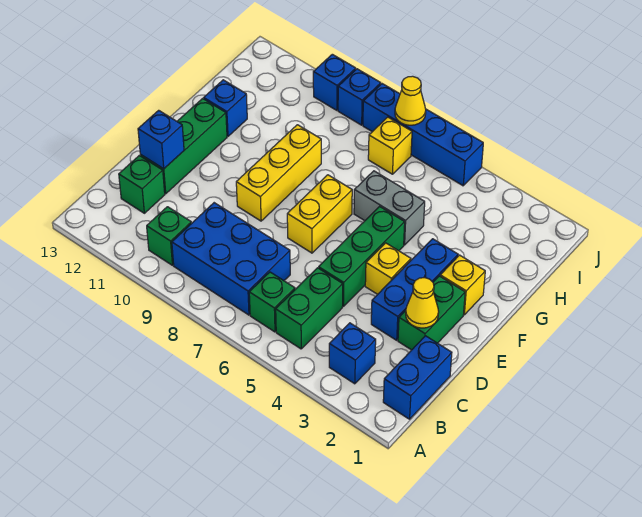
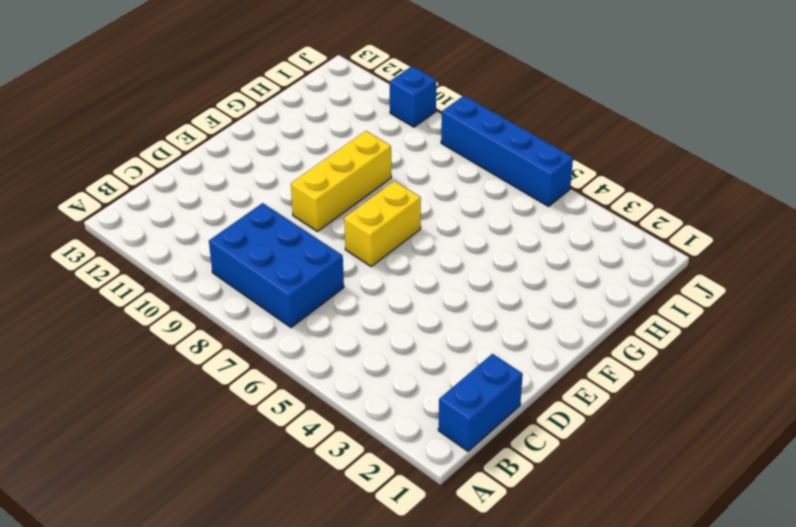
none -> blue brick B3 level 1
none -> green brick B5:C5 level 1
none -> green brick B6 level 1

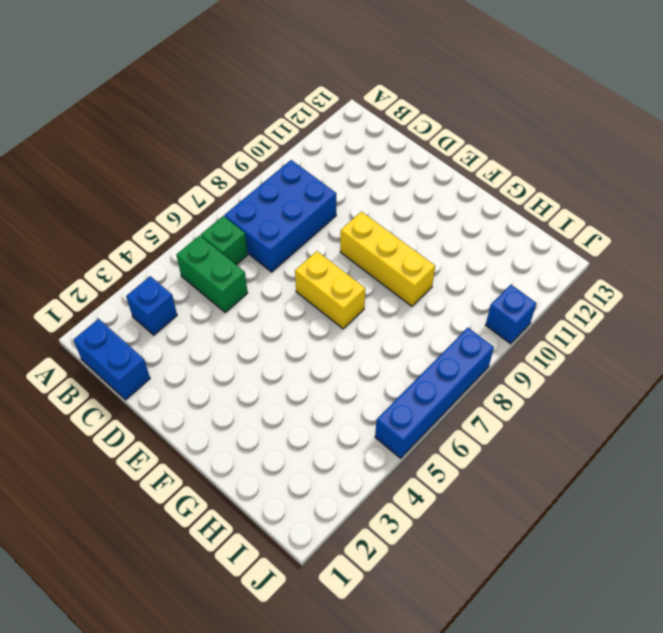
none -> green brick B10 level 1
none -> green brick C12 level 1
none -> green brick D2:E2 level 1

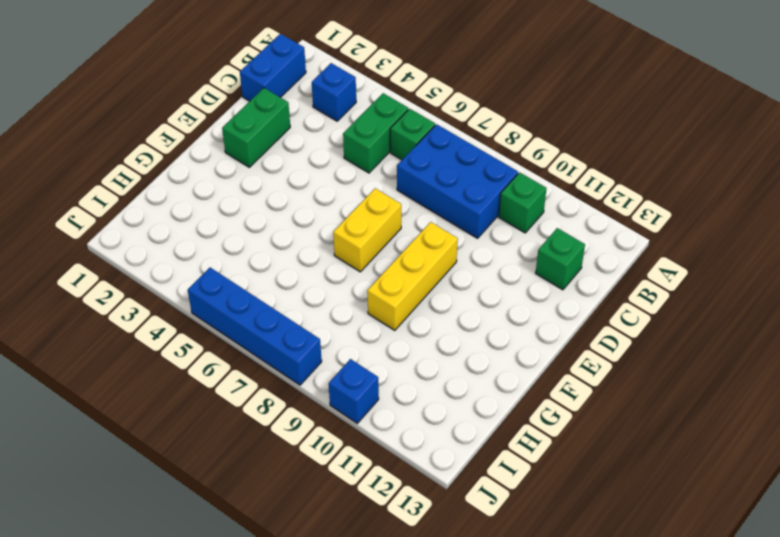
none -> blue brick D3:F3 level 1
none -> green brick D5:F5 level 1
none -> green brick D12:F12 level 1

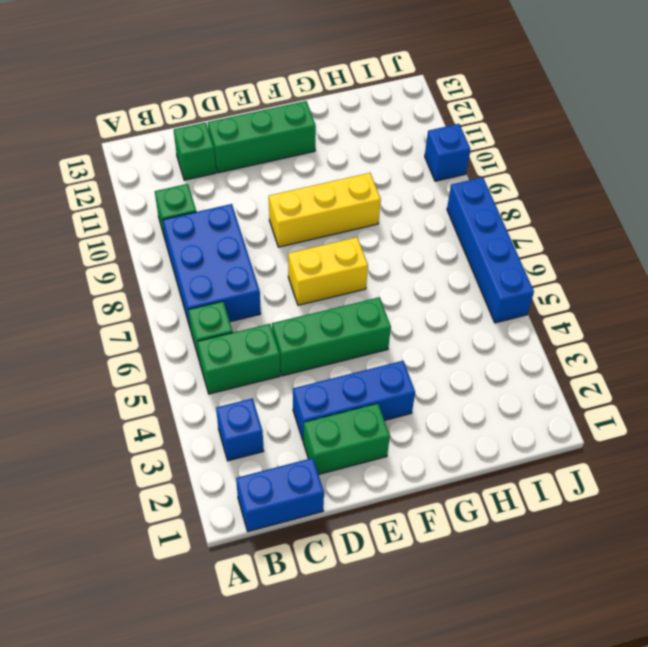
none -> yellow brick E4 level 1
none -> yellow brick F2 level 1
none -> grey brick G5:G6 level 1

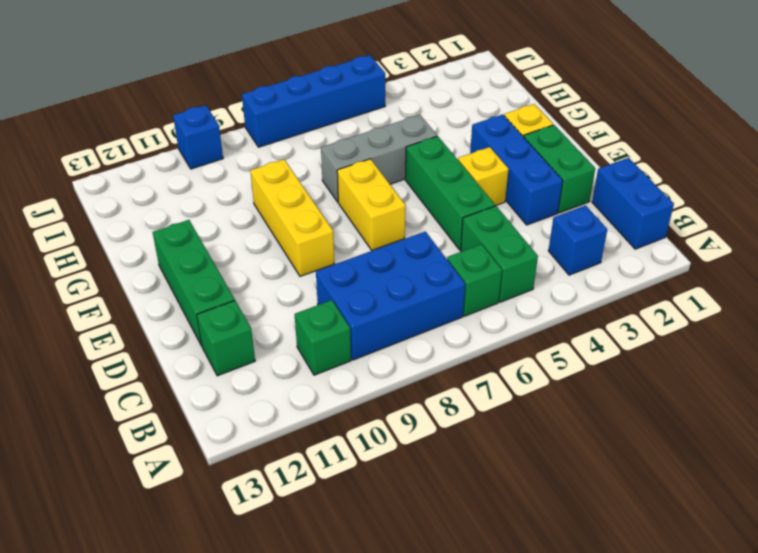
grey brick G5:G7 level 1 -> grey brick G5:G6 level 1
none -> blue brick G12 level 1
none -> yellow brick I7 level 1
none -> blue brick J9 level 1

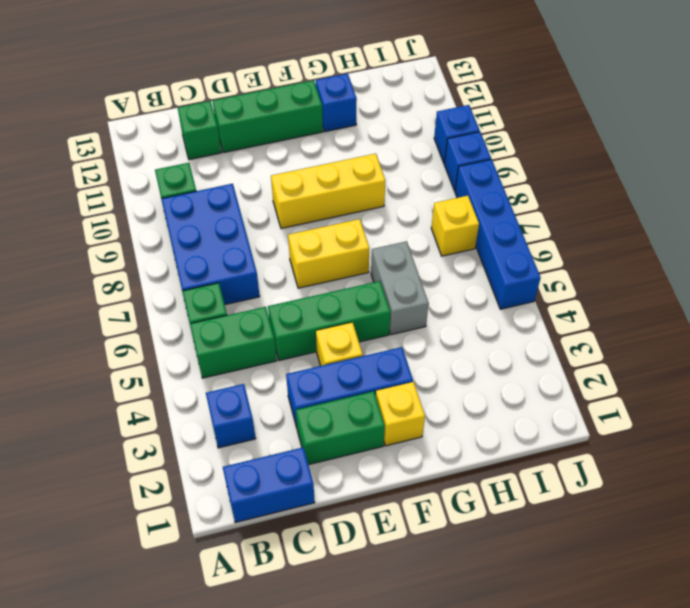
none -> yellow cone D2 level 2
none -> blue brick D12 level 2
none -> yellow cone J7 level 2

